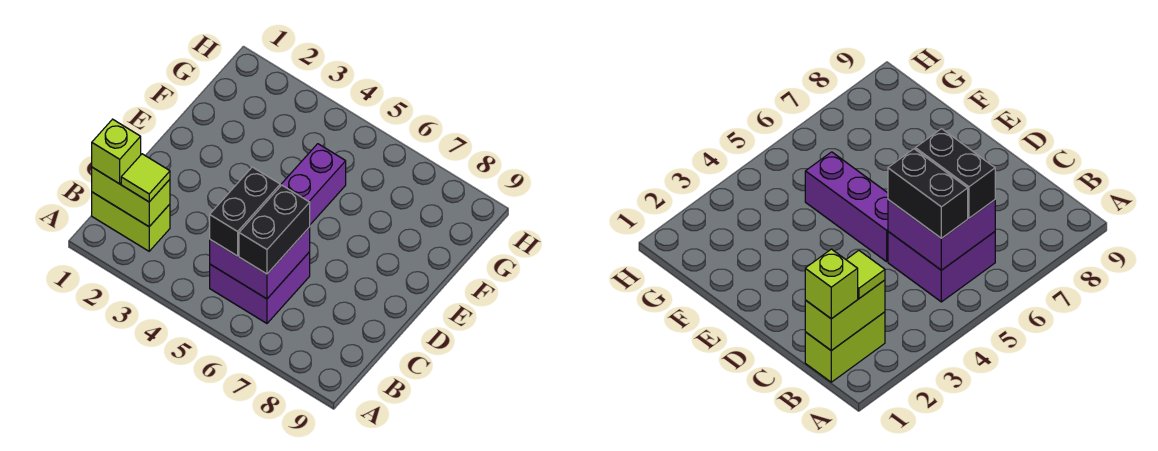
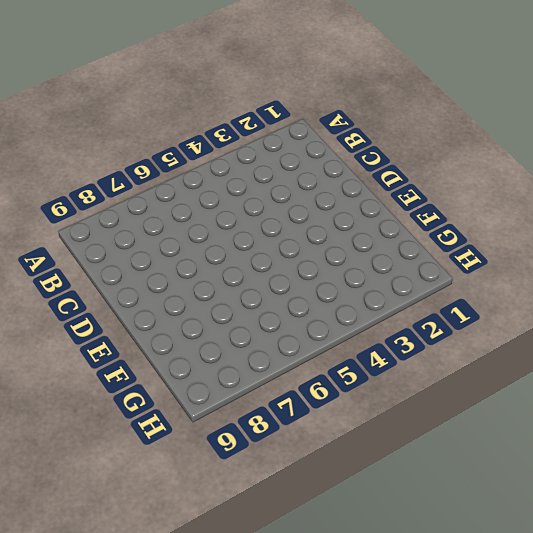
none -> lime brick B1:B2 level 1
none -> purple brick B5:C6 level 1

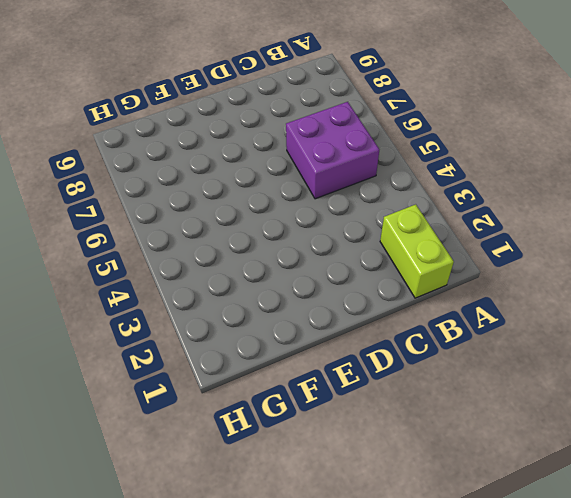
none -> purple brick D5:F5 level 1
none -> lime brick B1:B2 level 2

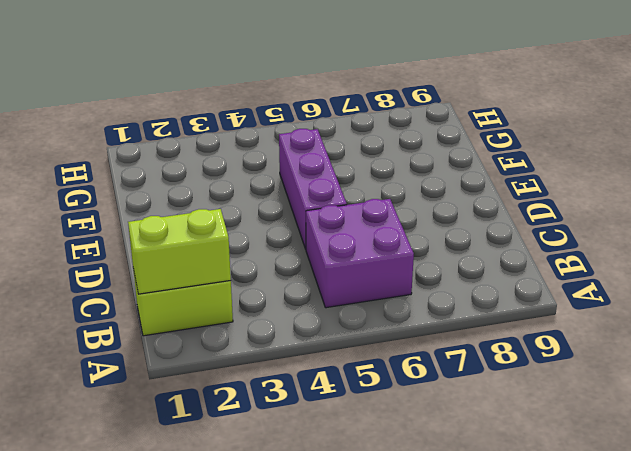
none -> purple brick B5:C6 level 2
none -> lime brick B1 level 3

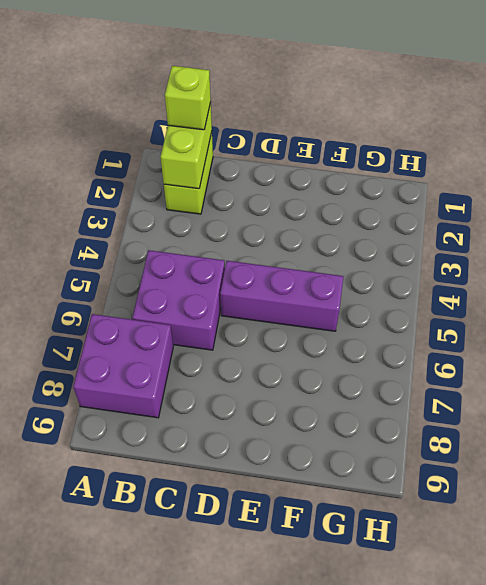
purple brick A7:B8 level 1 -> purple brick B5:C6 level 2
none -> lime tile B2 level 3
none -> black brick B5:C5 level 3

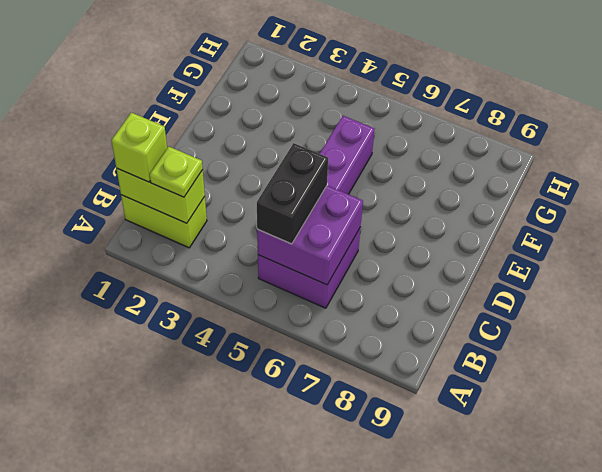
lime plate B2 level 3 -> lime tile B2 level 3
none -> black brick B6:C6 level 3

